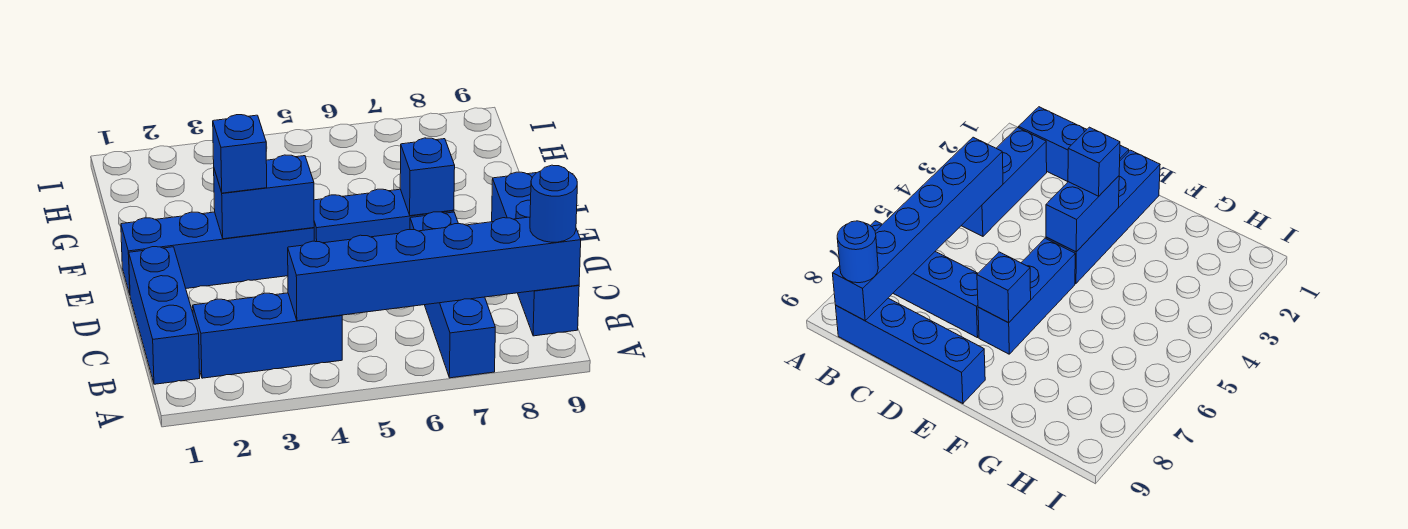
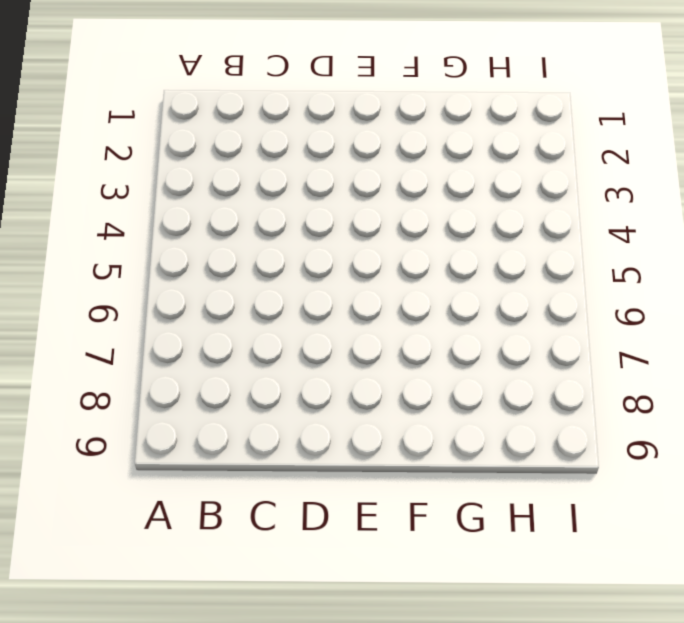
none -> blue brick A7:D7 level 1
none -> blue brick B1:D1 level 1

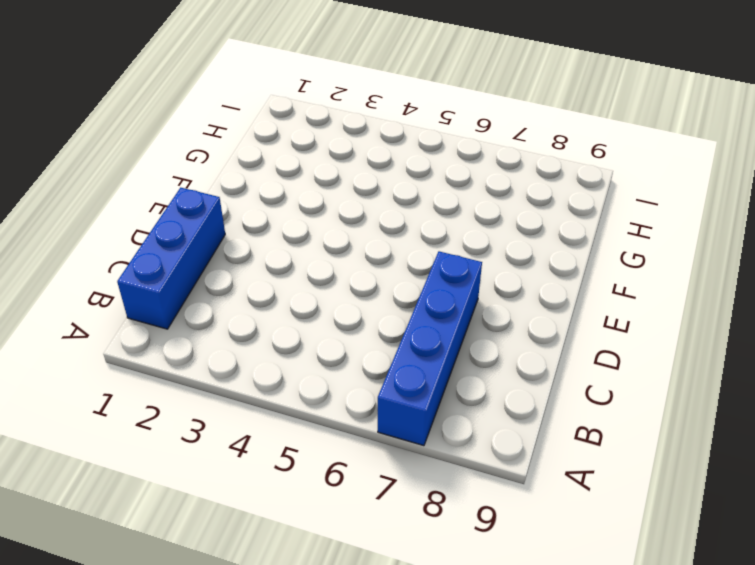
none -> blue brick B2:B4 level 1
none -> blue brick B9:E9 level 1

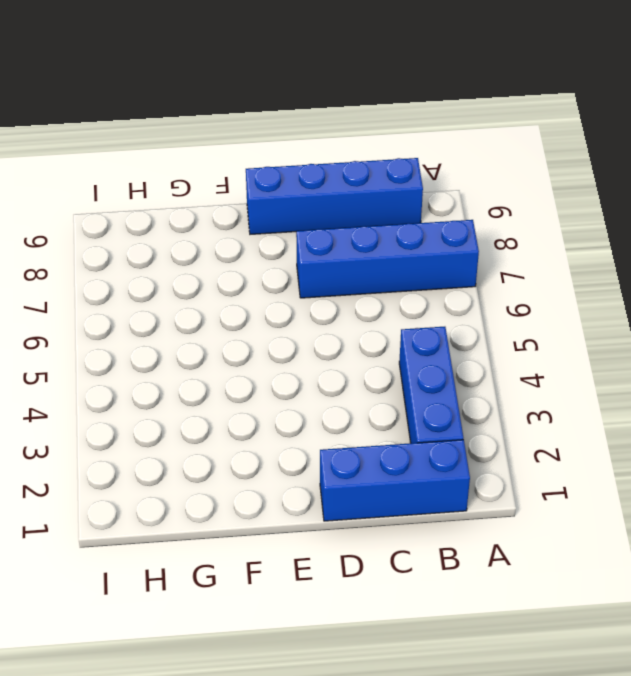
none -> blue brick E1:E4 level 1
none -> blue brick E5:E7 level 1

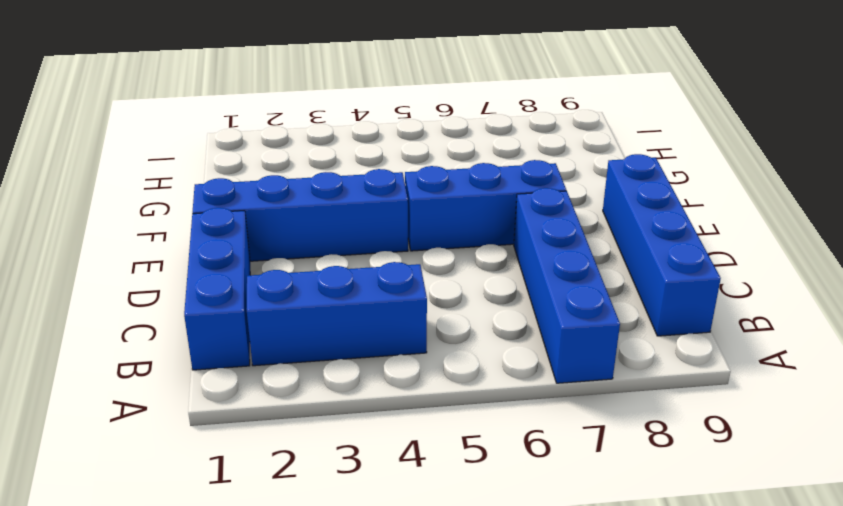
none -> blue brick B4:B9 level 2
none -> blue brick E3:E4 level 2

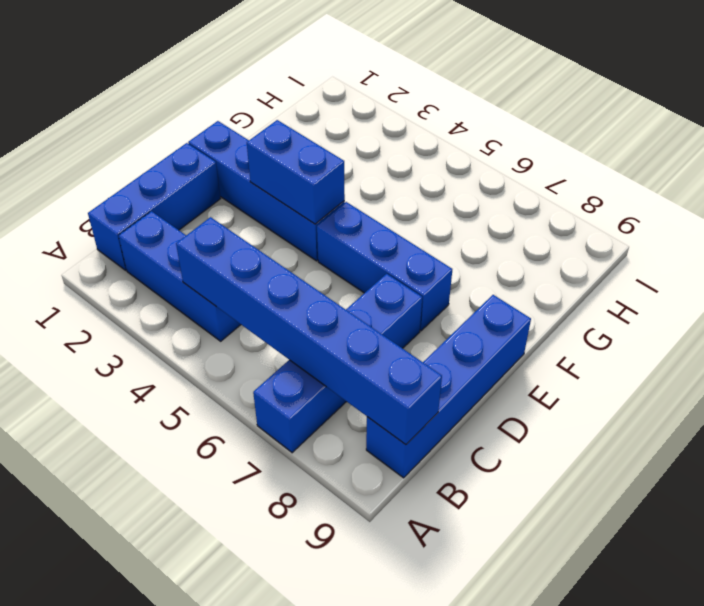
none -> blue brick E7 level 2
none -> blue round brick B9 level 3

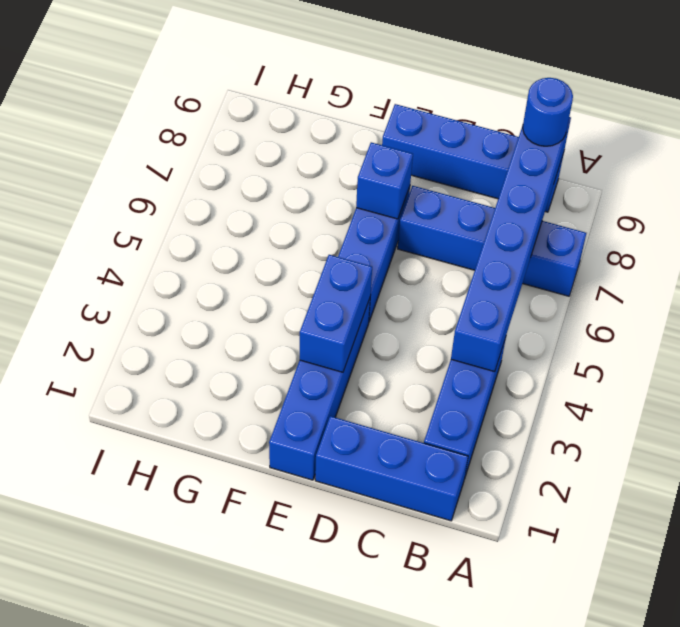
none -> blue brick E3 level 3

